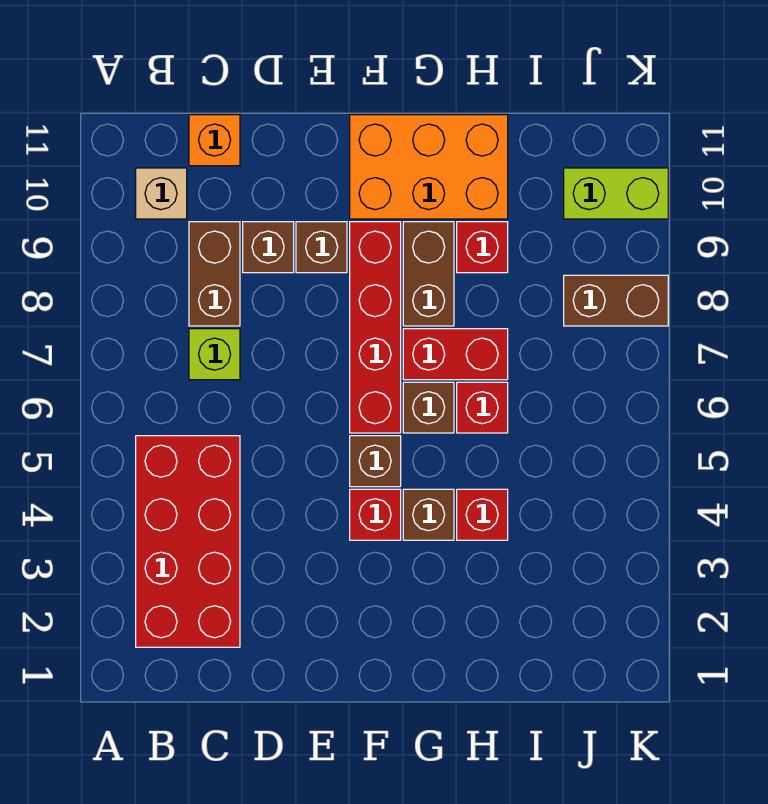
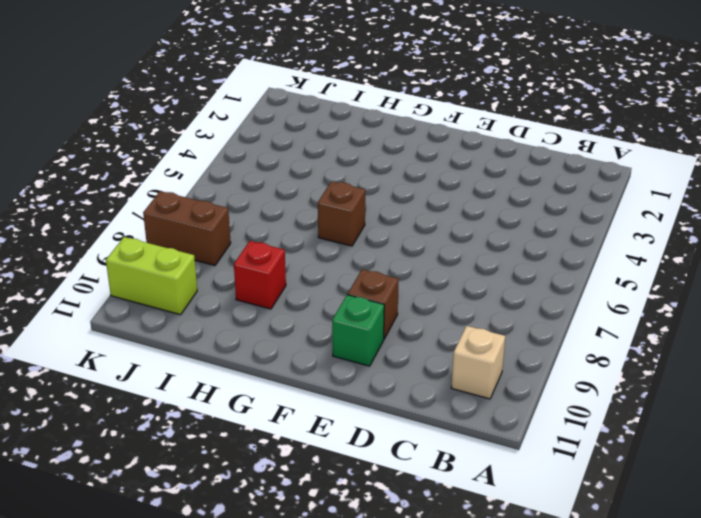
green brick E10 level 1 -> none
none -> red brick B2:C5 level 1
none -> lime brick C7 level 1
none -> brown brick C8:C9 level 1

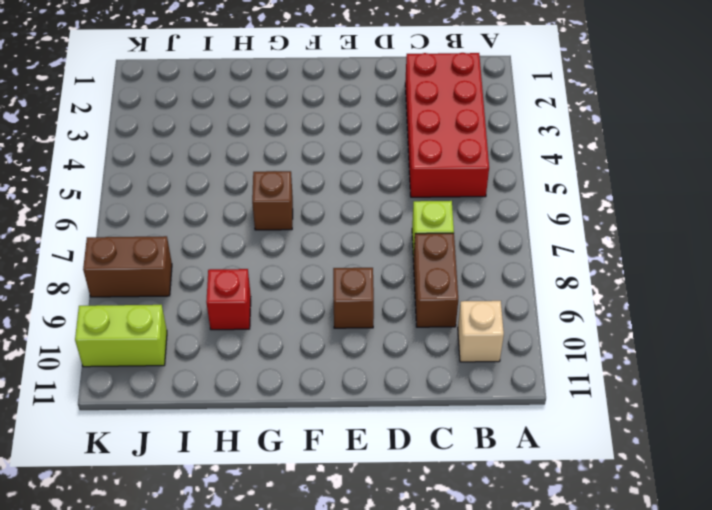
none -> orange brick C11 level 1
none -> brown brick D9 level 1
none -> red brick F4 level 1

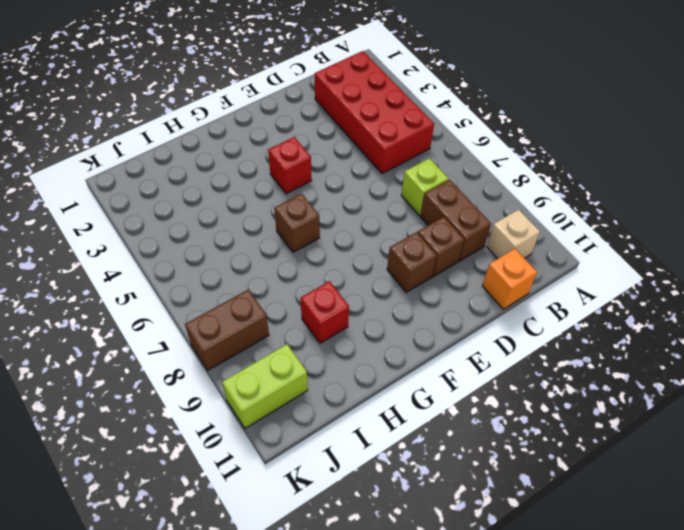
none -> brown brick F5 level 1
none -> red brick F6:F9 level 1
none -> orange brick F10:H11 level 1

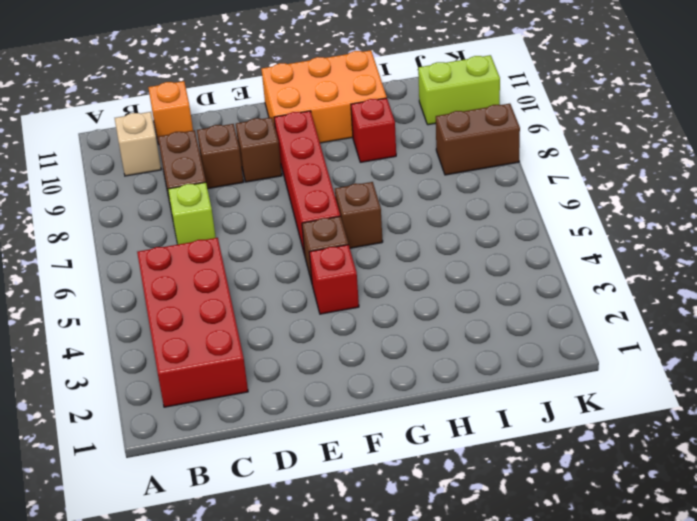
none -> brown brick G4 level 1
none -> red brick G7:H7 level 1
none -> brown brick G8:G9 level 1

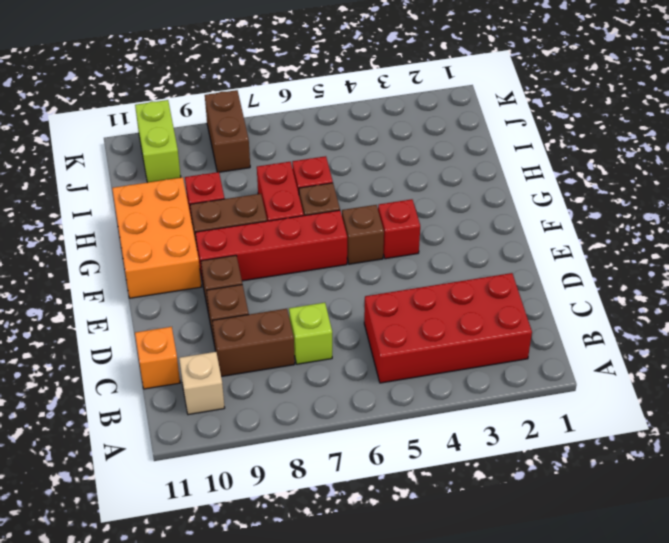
none -> brown brick G4 level 1
none -> red brick H4 level 1

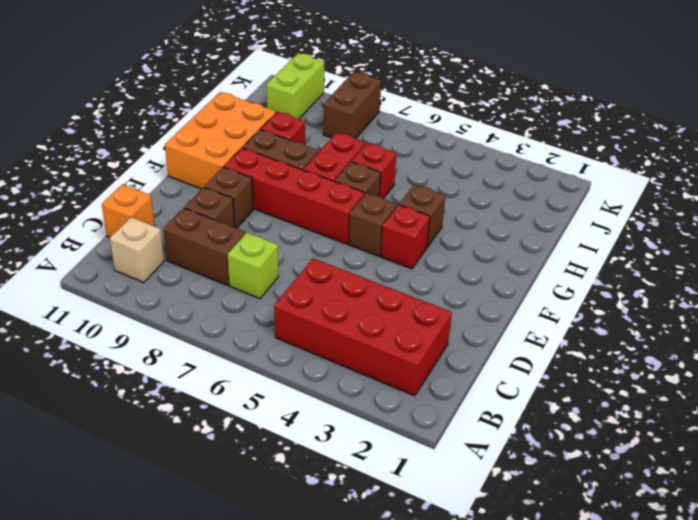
none -> red brick H4 level 1

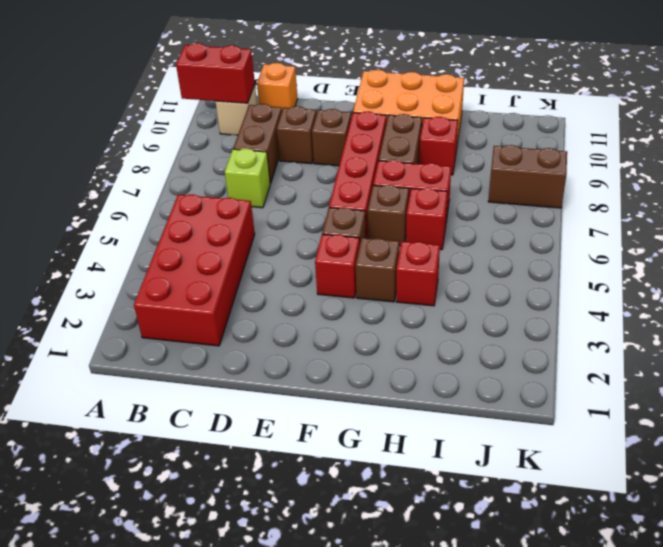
red brick A10:B10 level 2 -> none
none -> lime brick J10:K10 level 1

